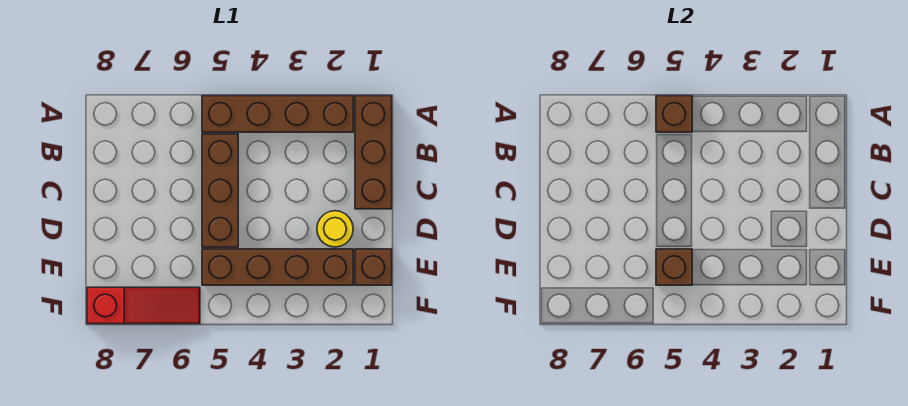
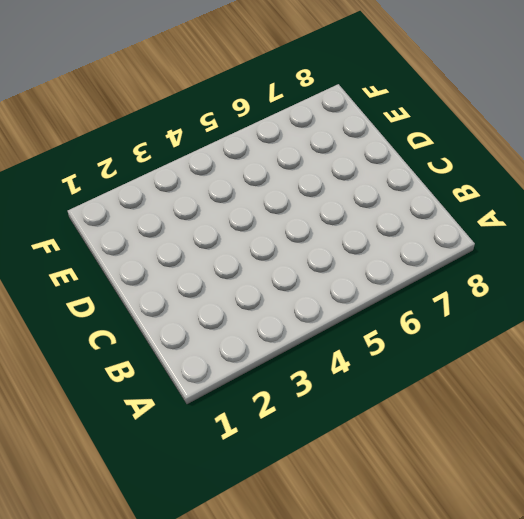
none -> brown brick A1:C1 level 1
none -> brown brick A2:A5 level 1

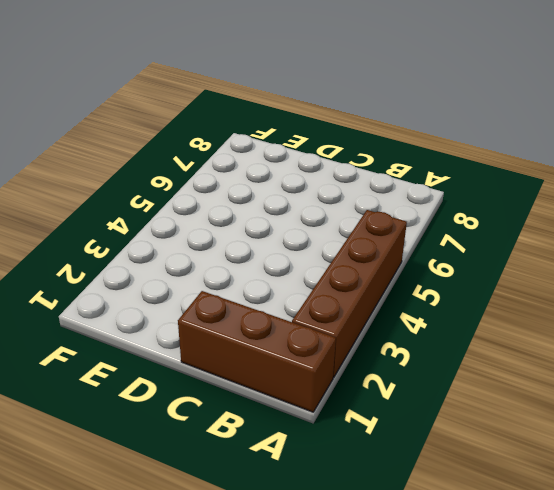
none -> brown brick B5:D5 level 1
none -> yellow round brick D2 level 1

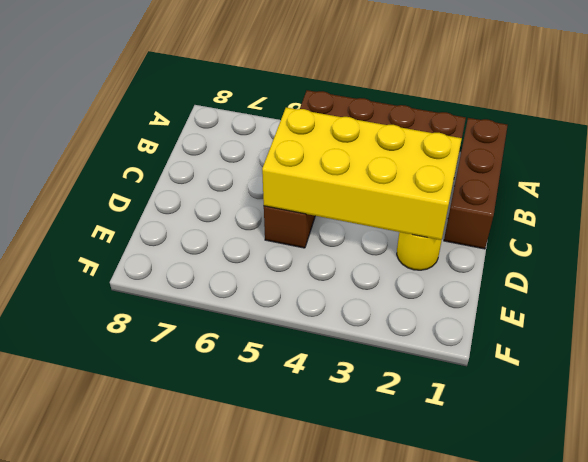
yellow brick C2:D5 level 2 -> none
none -> brown brick E1 level 1
none -> brown brick E2:E5 level 1

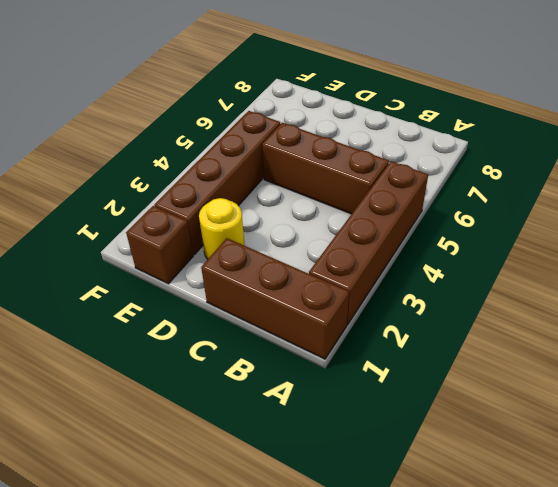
none -> red slope F6:F8 level 1 top 8
none -> brown brick A5 level 2

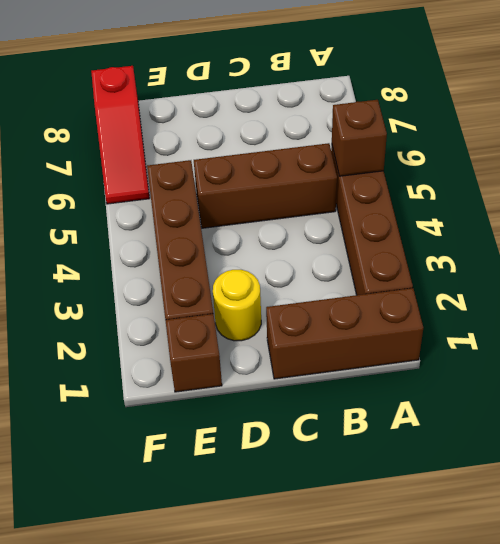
none -> brown brick E5 level 2

